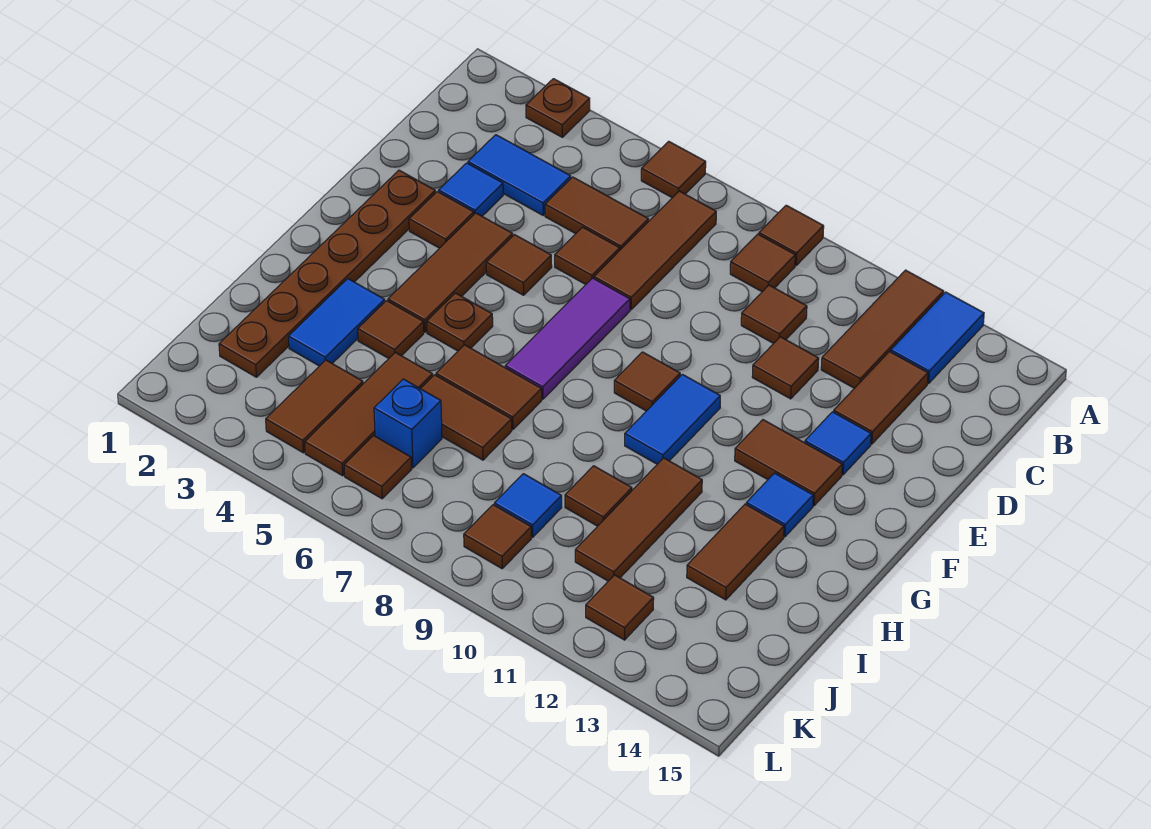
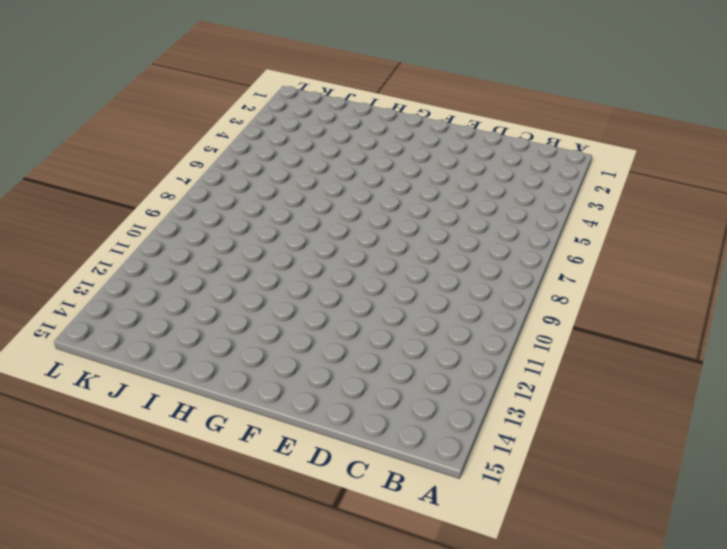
none -> brown plate A3 level 1
none -> brown tile A6 level 1
none -> brown tile A9 level 1
none -> brown tile A12:C12 level 1

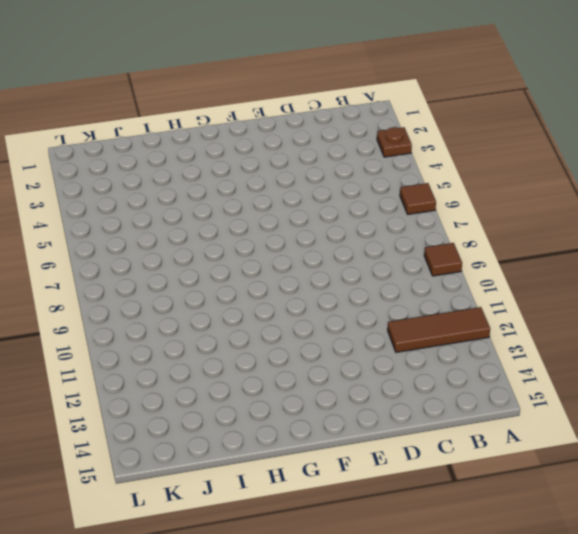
none -> blue tile A13:B13 level 1
none -> brown tile B7:D7 level 1
none -> brown tile B9 level 1
none -> blue tile C3:C4 level 1

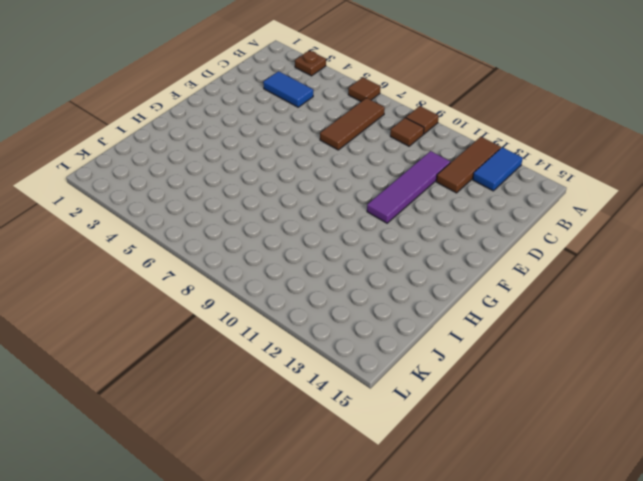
purple tile C11:F11 level 1 -> brown tile D11 level 1
none -> brown tile C5:C6 level 1
none -> brown tile C10 level 1
none -> brown tile C13:D13 level 1
none -> blue tile D3 level 1

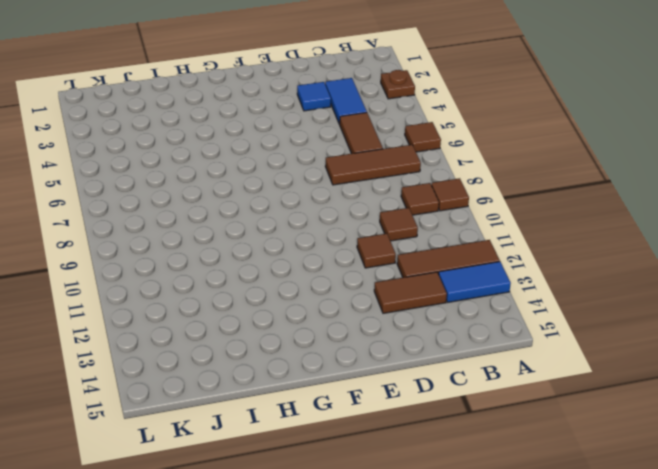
none -> brown tile D6 level 1
none -> brown plate E2:J2 level 1
none -> brown tile E3 level 1
none -> brown tile E4:G4 level 1

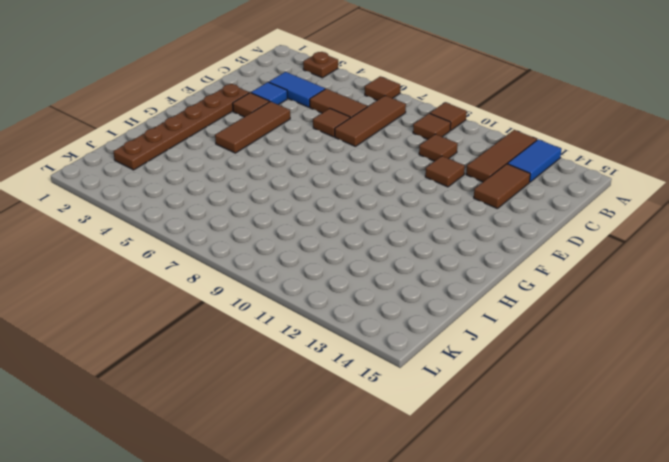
none -> brown tile E5 level 1
none -> purple tile E7:G7 level 1
none -> blue tile E13 level 1
none -> brown tile F9 level 1

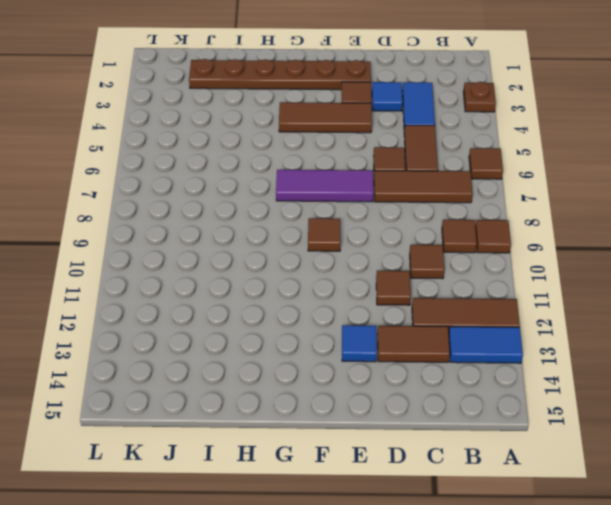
none -> brown tile E5 level 1
none -> blue tile F10:G10 level 1
none -> brown tile F12:F13 level 1
none -> brown plate G5 level 1

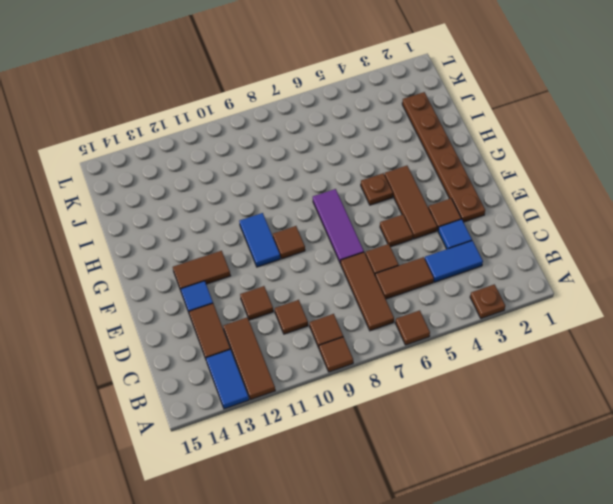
none -> blue tile G13 level 1
none -> blue tile H3:I3 level 1
none -> brown tile H4 level 1
none -> brown tile H6:H7 level 1

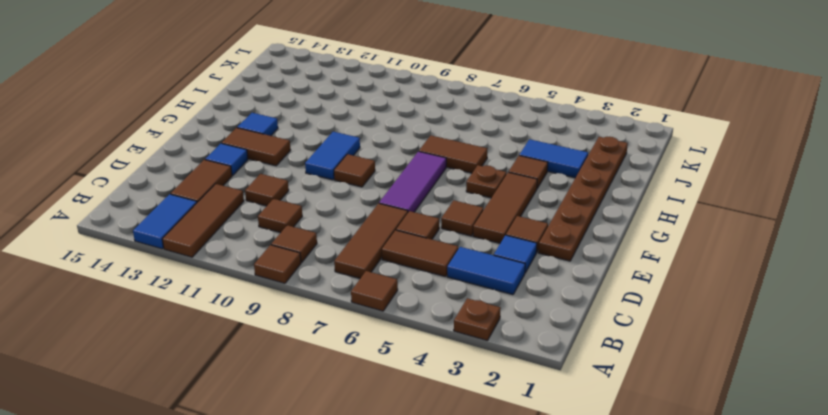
blue tile I3:I4 level 1 -> blue tile H3:I3 level 1
none -> brown tile H11:J11 level 1
none -> brown tile H13:I13 level 1
none -> brown tile I5:K5 level 1
none -> brown tile I6:I7 level 1

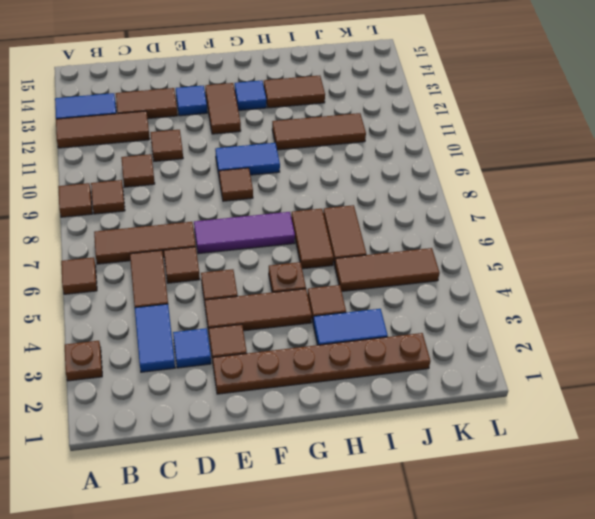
none -> brown tile I10 level 1
none -> brown tile J4:K4 level 1
none -> blue brick J6 level 1
none -> blue tile J9 level 1

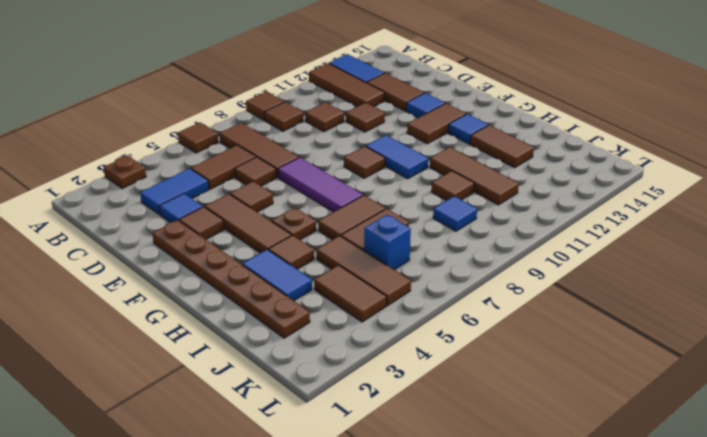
none -> brown tile K6 level 1
none -> brown tile K9 level 1
none -> brown tile K12 level 1

